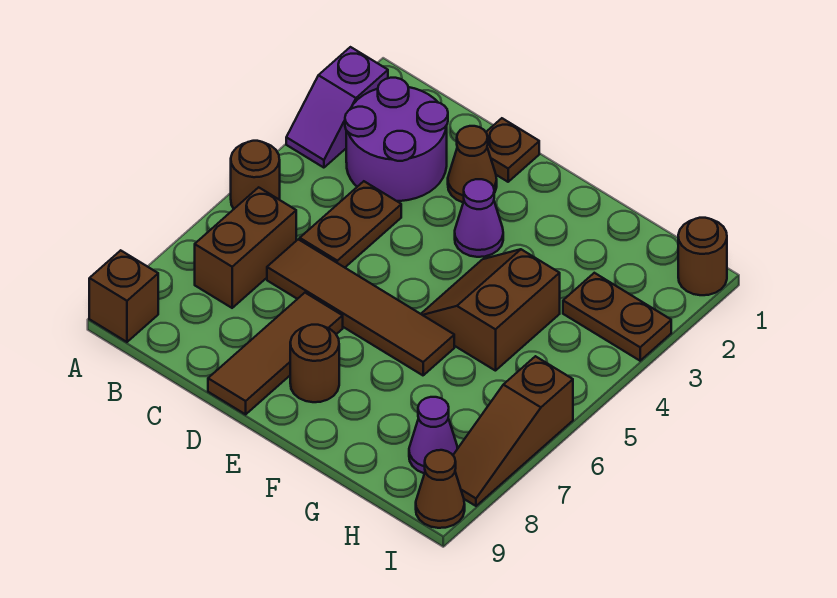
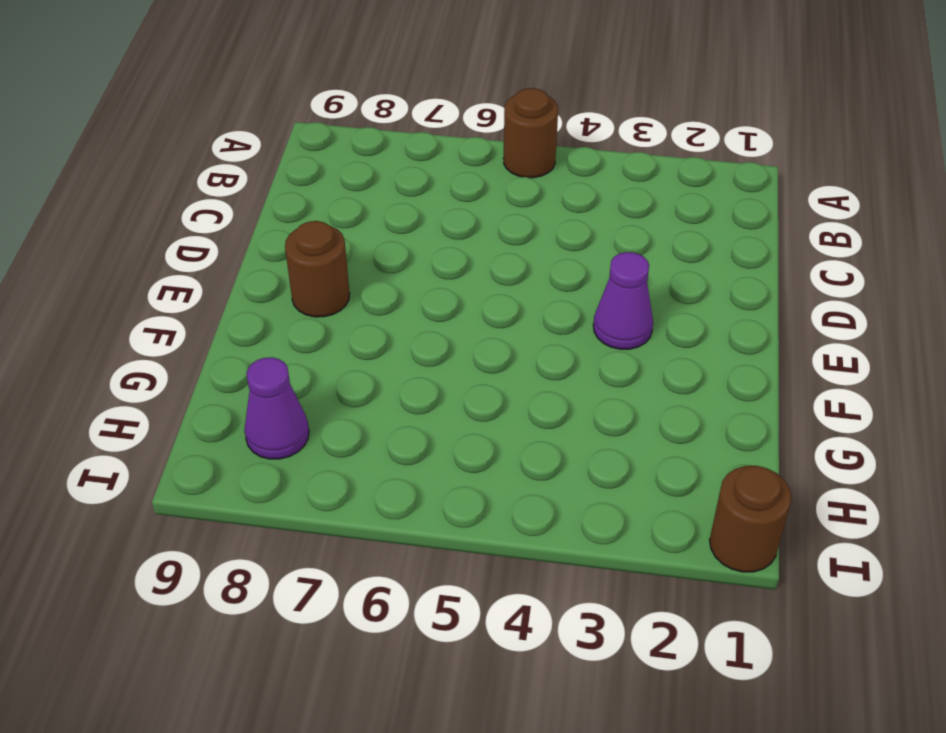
none -> purple slope A2:A3 level 1 top 2
none -> brown brick A9 level 1
none -> purple round brick B2:C3 level 1

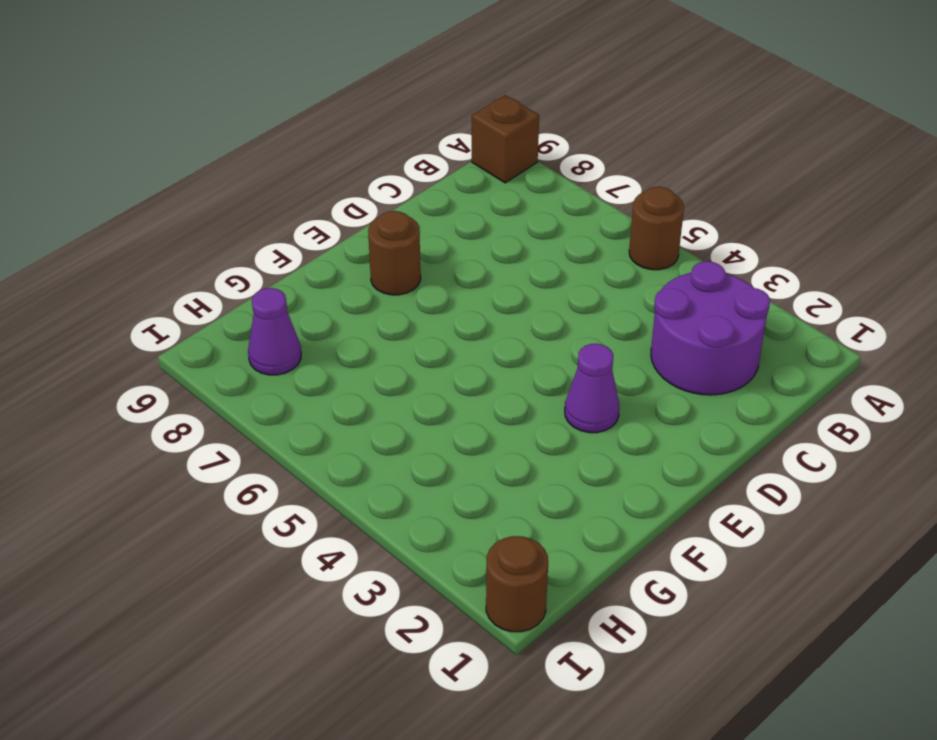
none -> purple slope A2:A3 level 1 top 2
none -> brown brick B6:B7 level 1
none -> brown plate C4:C5 level 1

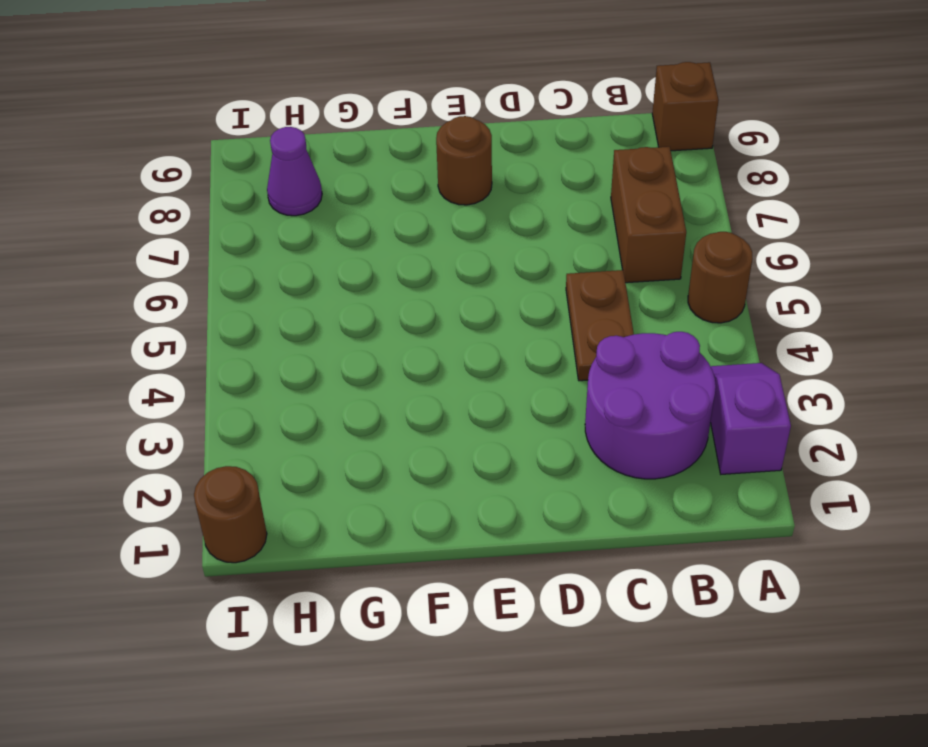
none -> brown tile C6:F6 level 1
none -> brown plate D1 level 1
none -> brown cone D2 level 1

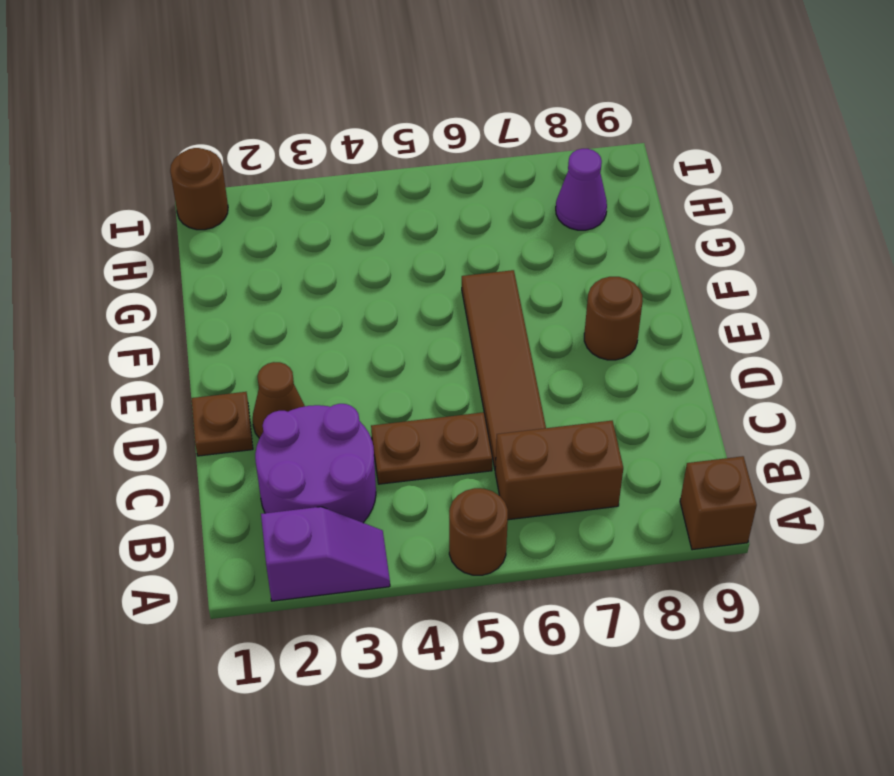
none -> brown tile D7:D9 level 1
none -> purple cone E3 level 1
none -> brown slope F4:G5 level 1 top G

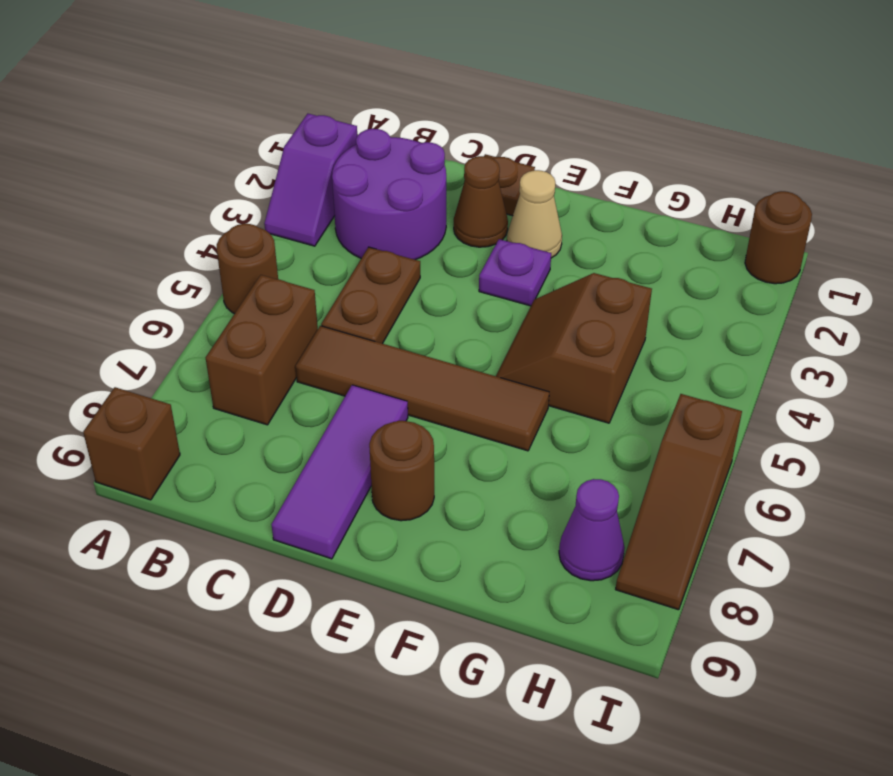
purple tile D7:D9 level 1 -> brown tile D7:D9 level 1
tan cone E2 level 1 -> none
purple plate E3 level 1 -> purple cone E3 level 1
none -> brown plate H3:I3 level 1
none -> brown cone I9 level 1

